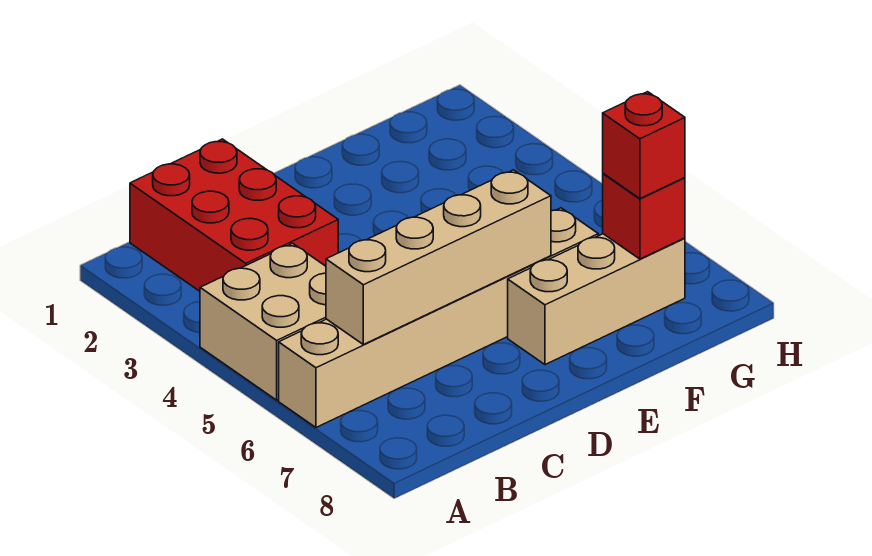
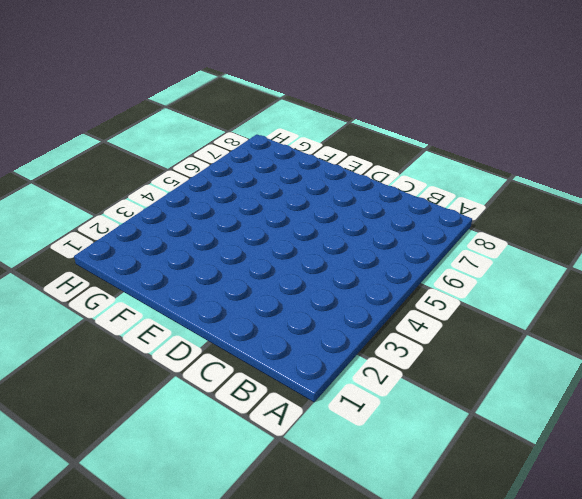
none -> tan brick A4:B5 level 1
none -> tan brick A6:F6 level 1

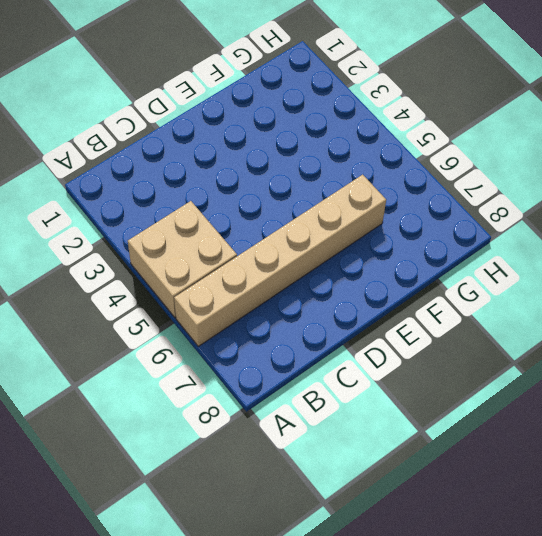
none -> red brick B1:C3 level 1
none -> tan brick E7:G7 level 1

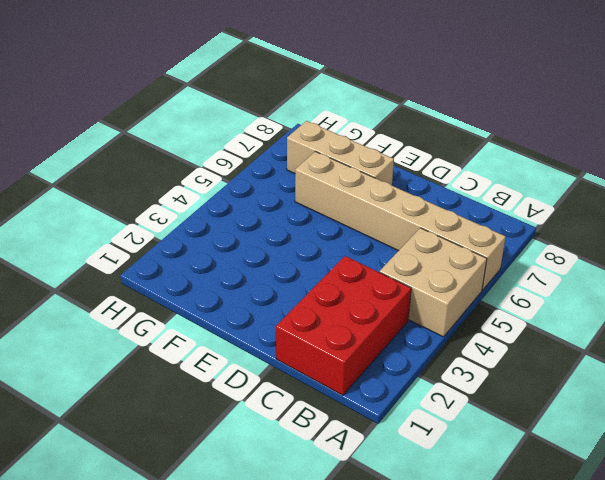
none -> tan brick B6:E6 level 2
none -> red brick G7 level 2

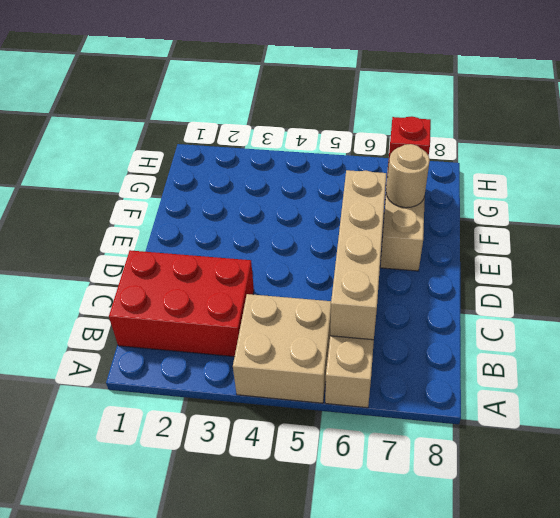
tan round brick F7 level 2 -> none
none -> red brick G7 level 3

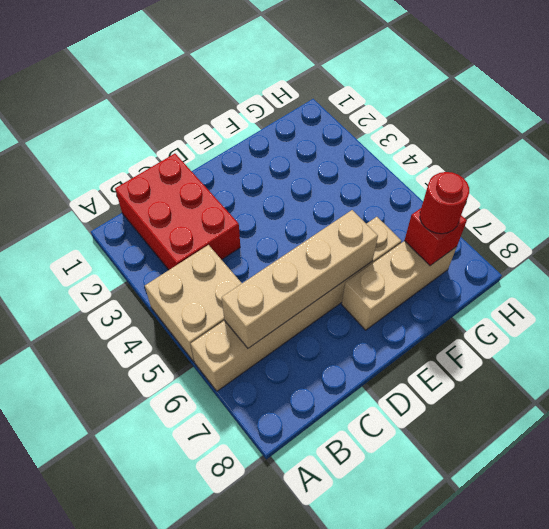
red round brick G7 level 3 -> red brick G7 level 3

